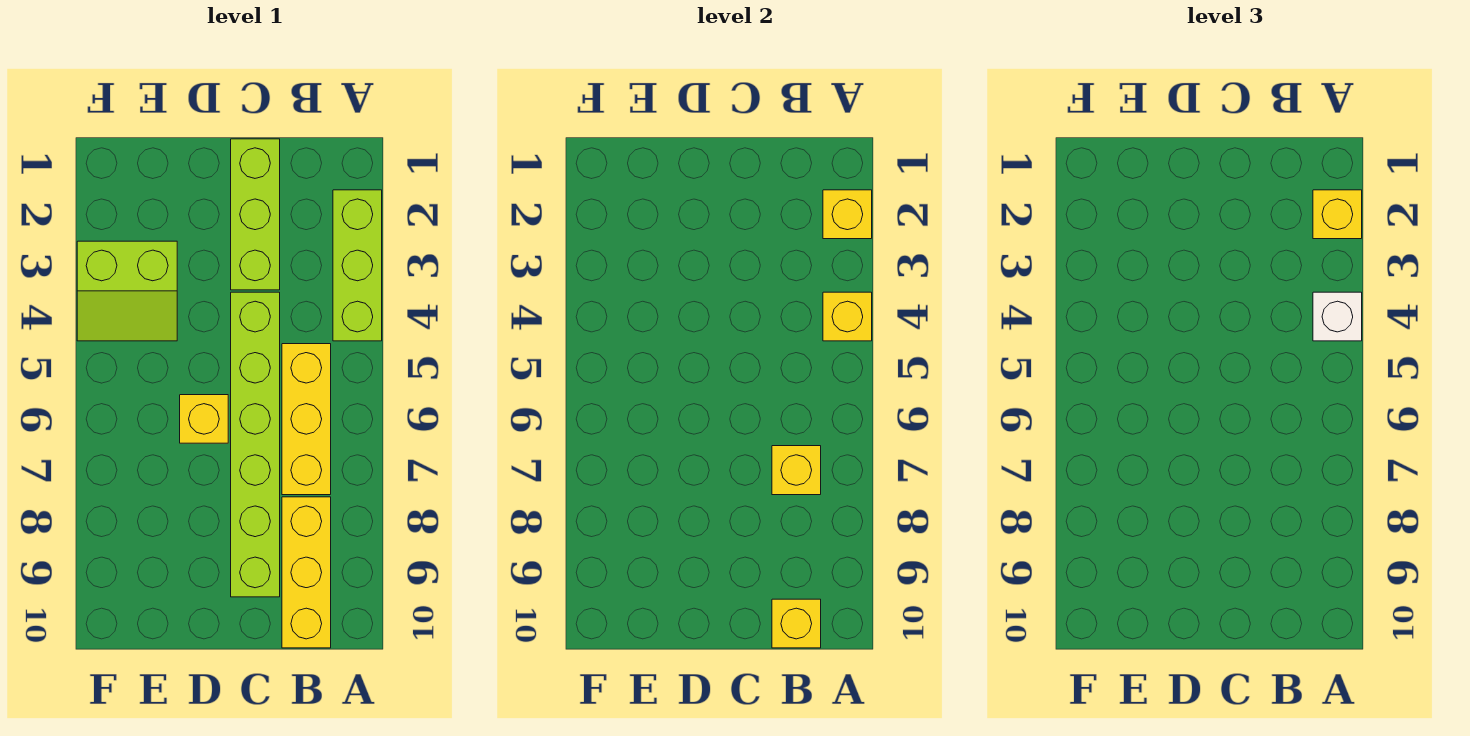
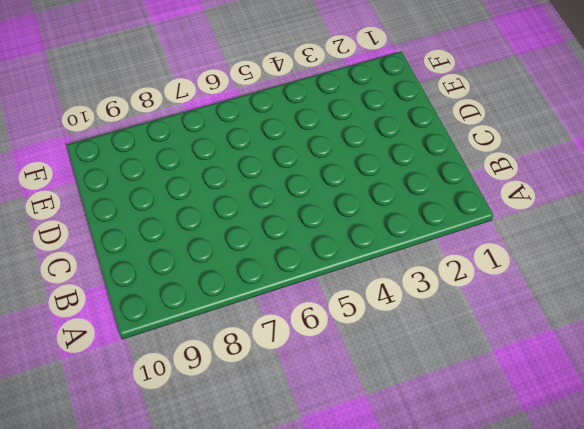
none -> lime brick A2:A4 level 1
none -> yellow brick B5:B7 level 1
none -> yellow brick B8:B10 level 1

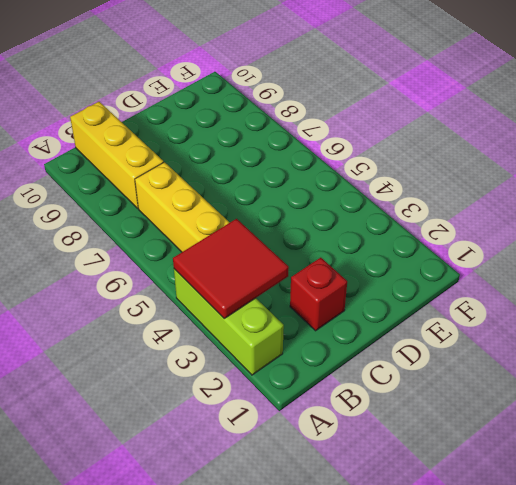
red tile A3:B4 level 2 -> yellow brick A4 level 2
red brick C2 level 1 -> lime brick C1:C3 level 1
none -> lime brick C4:C9 level 1
none -> yellow brick D6 level 1
none -> lime slope E3:F4 level 1 top 3

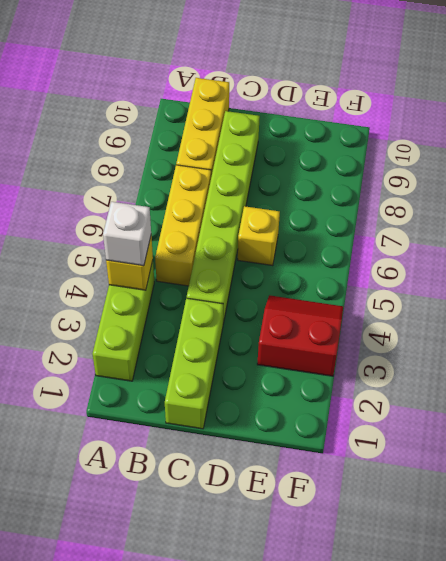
red slope E3:F4 level 1 top 3 -> lime slope E3:F4 level 1 top 3
none -> yellow brick A2 level 2
none -> yellow brick B7 level 2
none -> yellow brick B10 level 2

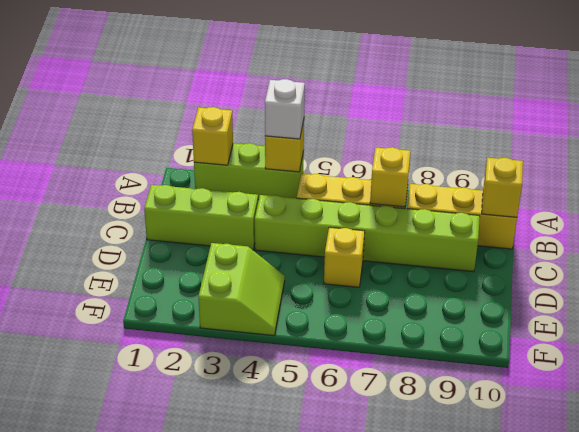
none -> yellow brick A2 level 3

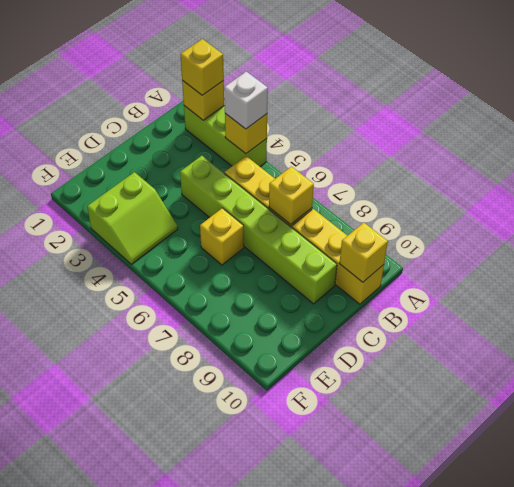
none -> lime brick C1:C3 level 1

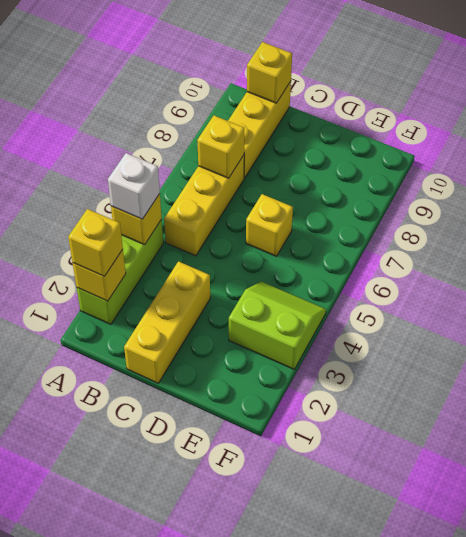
yellow brick C1:C3 level 1 -> lime brick C1:C3 level 1
none -> lime brick C4:C9 level 1

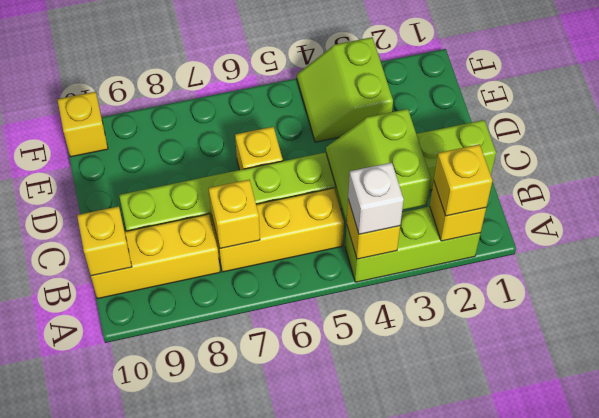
lime slope B3:C4 level 2 top 3 -> none
yellow brick F10 level 1 -> none

